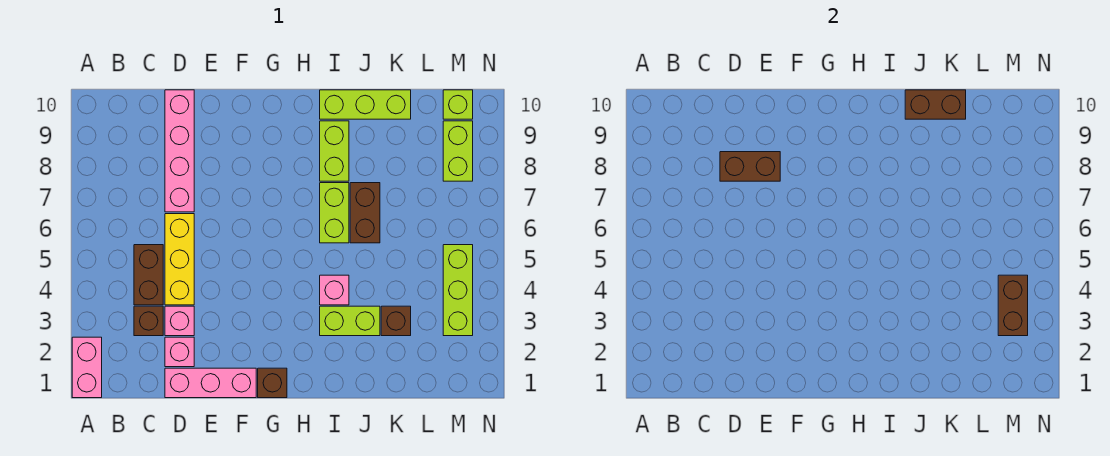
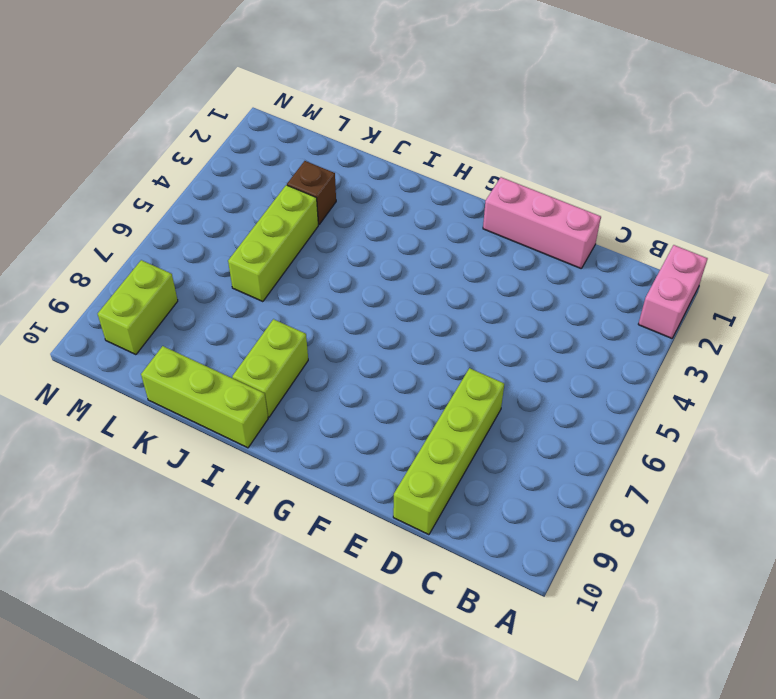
lime brick D7:D10 level 1 -> pink brick D7:D10 level 1
lime brick K4:K6 level 1 -> lime brick M3:M5 level 1
none -> brown brick C3 level 1
none -> brown brick C4:C5 level 1
none -> pink brick D2 level 1

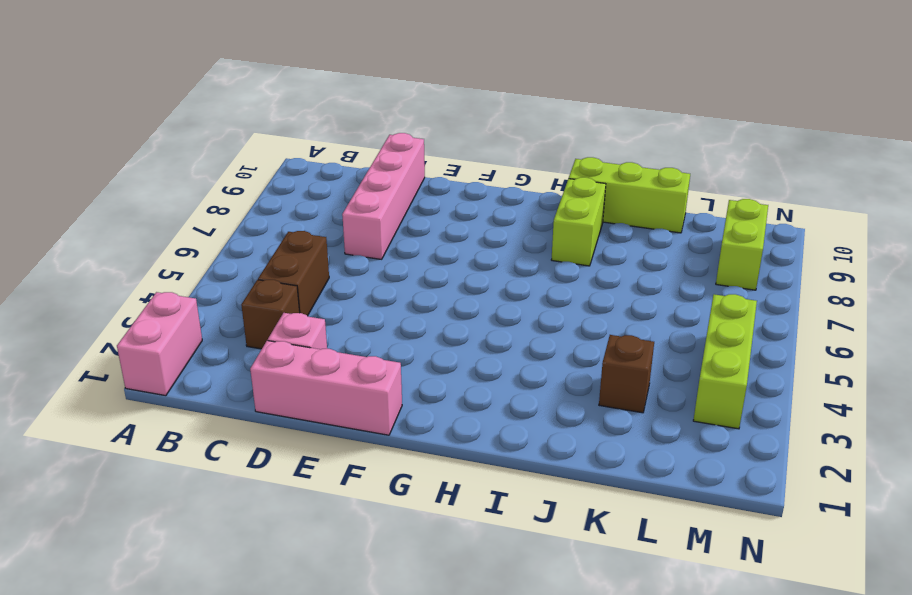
none -> pink brick D3 level 1
none -> yellow brick D4:D6 level 1
none -> brown brick G1 level 1

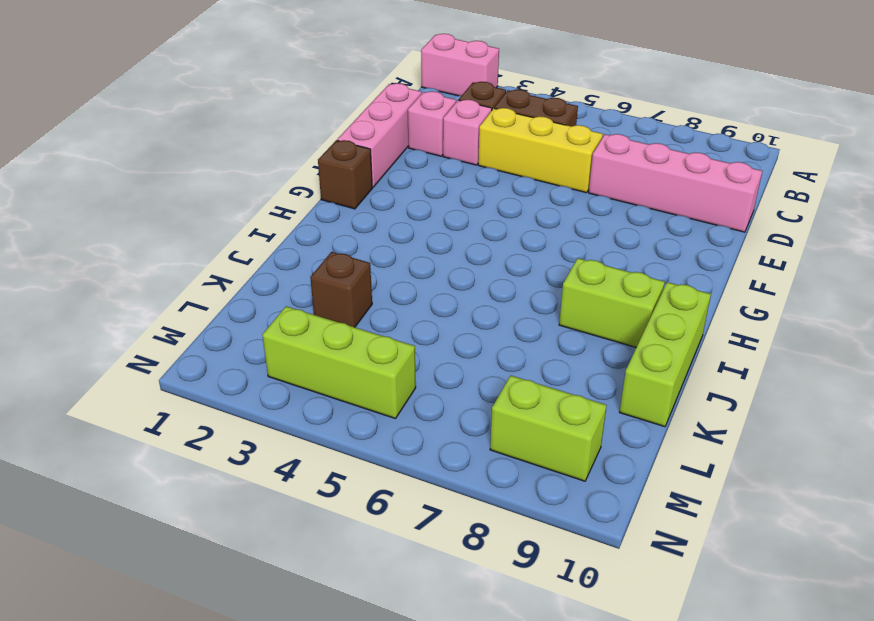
none -> lime brick I3:J3 level 1
none -> pink brick I4 level 1
none -> lime brick I6:I7 level 1

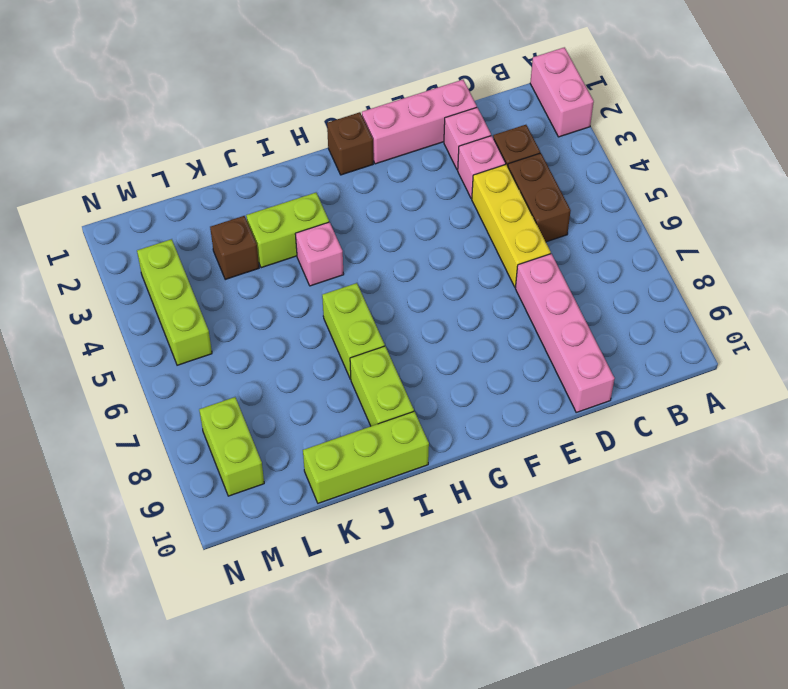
none -> brown brick J6:J7 level 1
none -> lime brick M10 level 1
none -> brown brick D8:E8 level 2

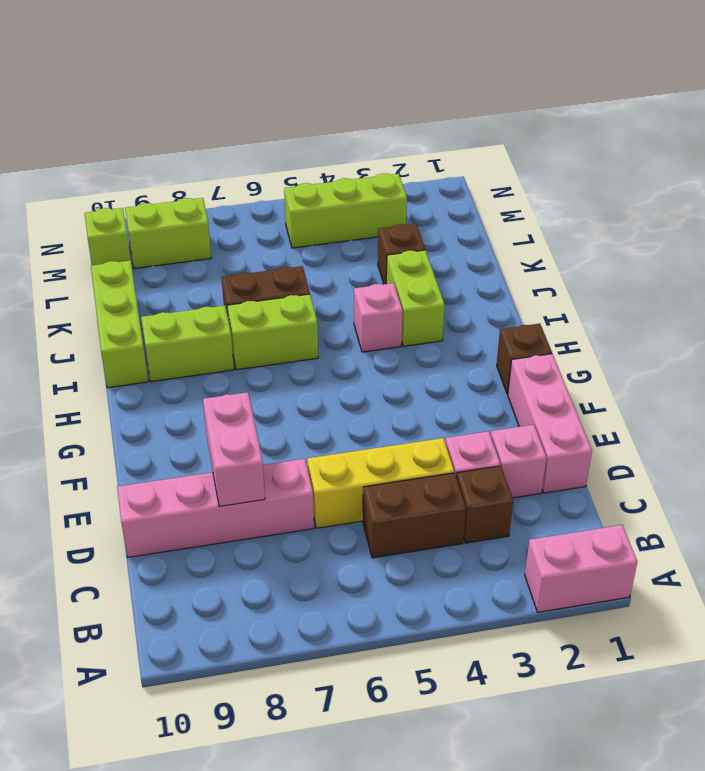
pink brick D8:E8 level 2 -> brown brick D8:E8 level 2
none -> brown brick J10:K10 level 2
none -> brown brick M3:M4 level 2

